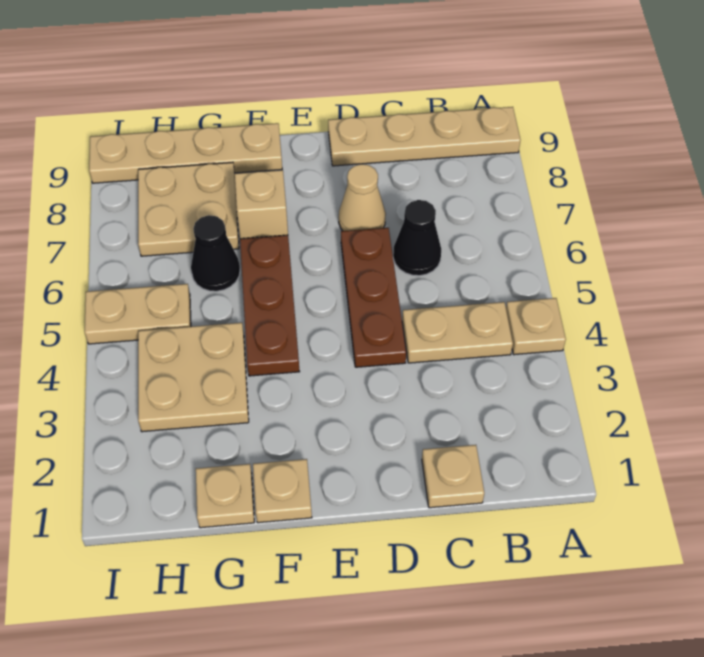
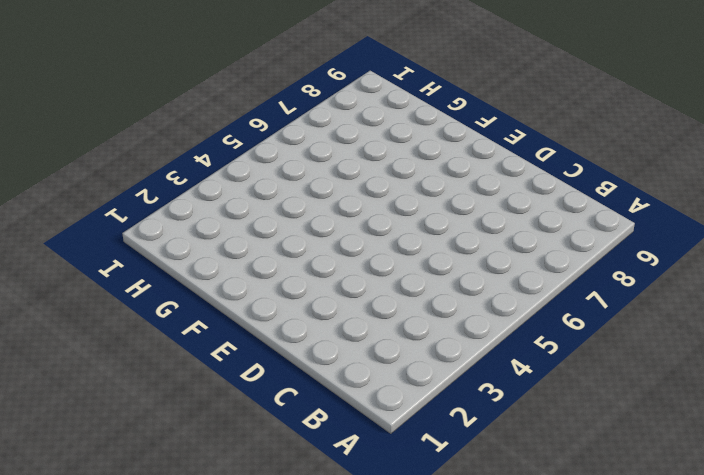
none -> tan plate A4 level 1
none -> tan plate A9:D9 level 1
none -> tan plate B4:C4 level 1

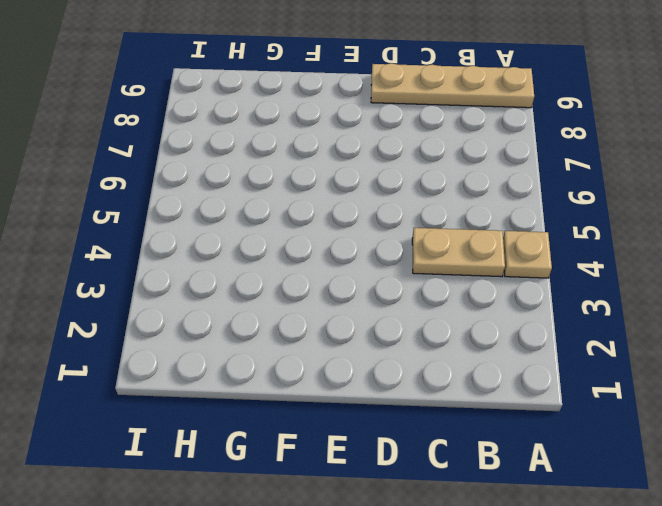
none -> tan plate C1 level 1
none -> black cone C6 level 1
none -> brown plate D4:D6 level 1

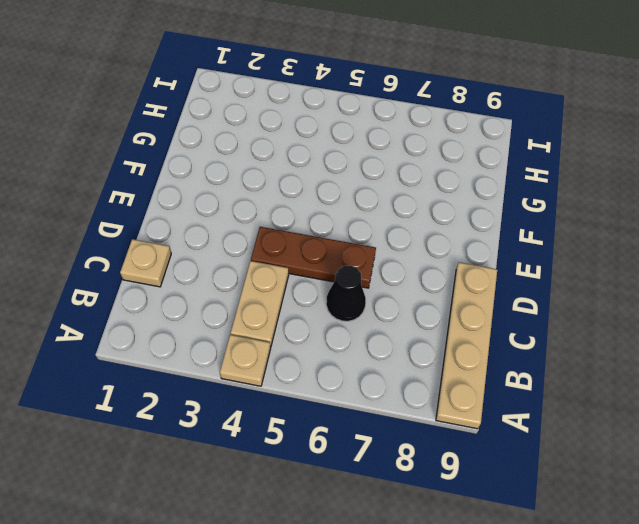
none -> tan cone D7 level 1
none -> tan plate F1 level 1
none -> brown plate F4:F6 level 1

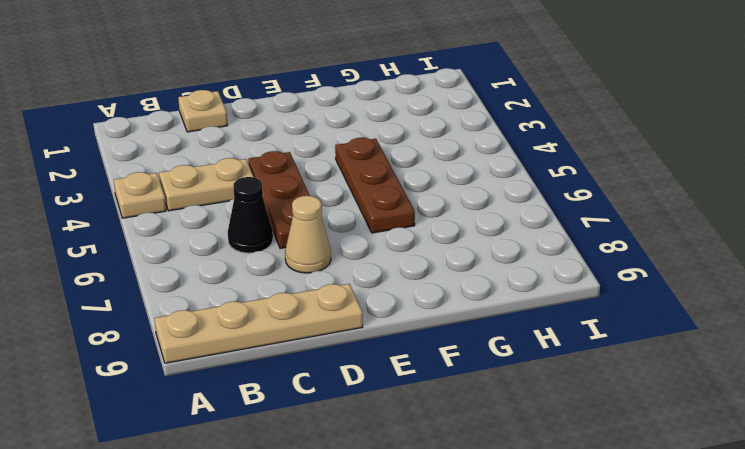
none -> tan plate F1 level 1
none -> tan brick F7 level 1
none -> tan plate F9:I9 level 1

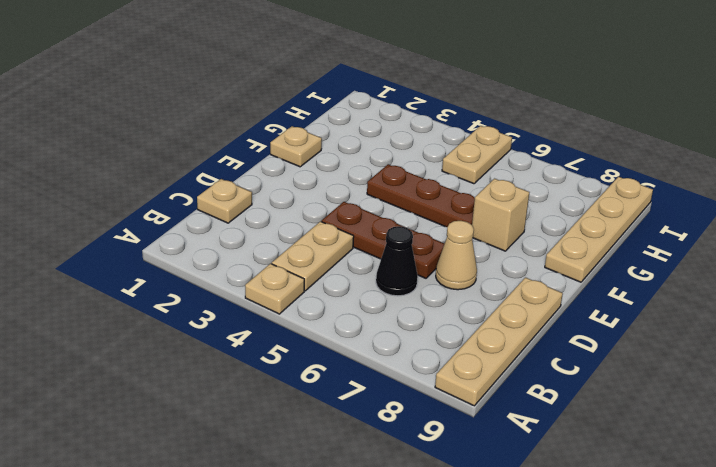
none -> tan plate G1 level 1
none -> tan plate G3:H4 level 1
none -> black cone G6 level 1

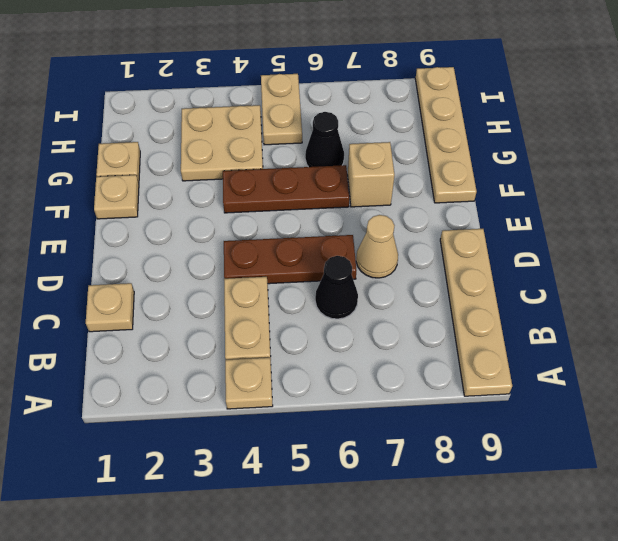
none -> tan plate G7:H8 level 1

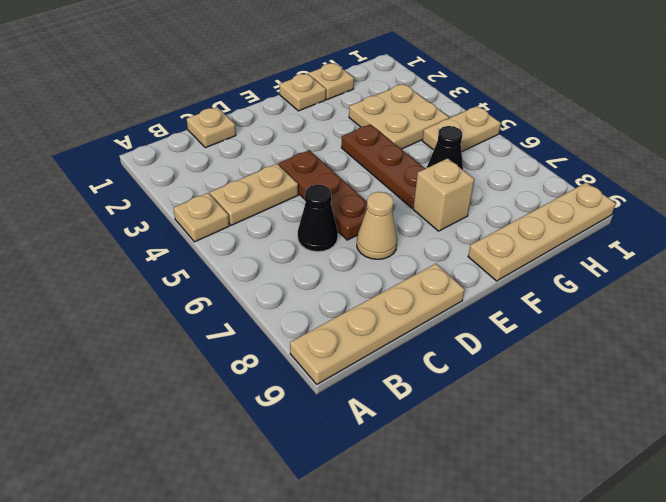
none -> tan plate G7:H8 level 1

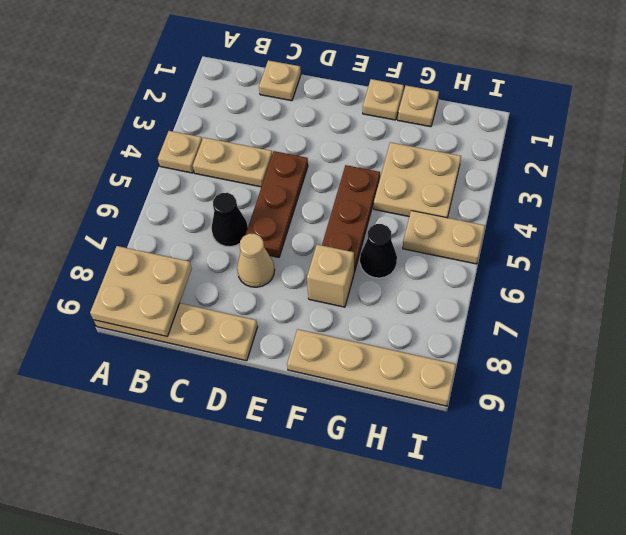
tan plate A8:B9 level 2 -> tan plate G7:H8 level 1

